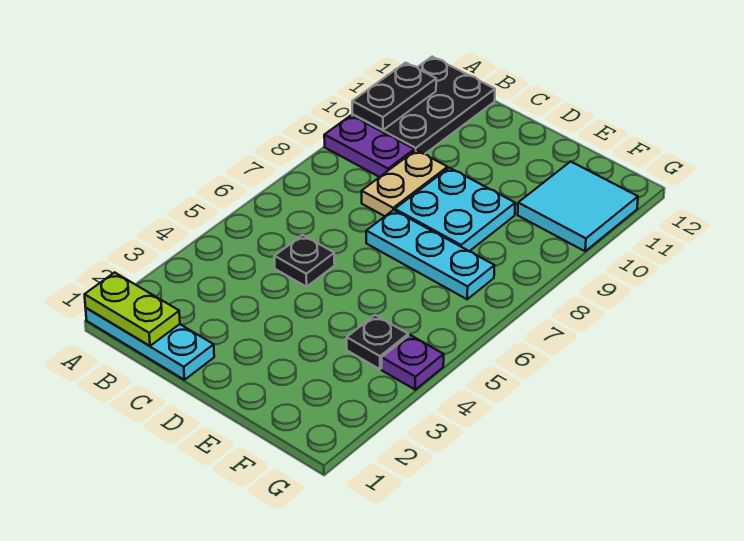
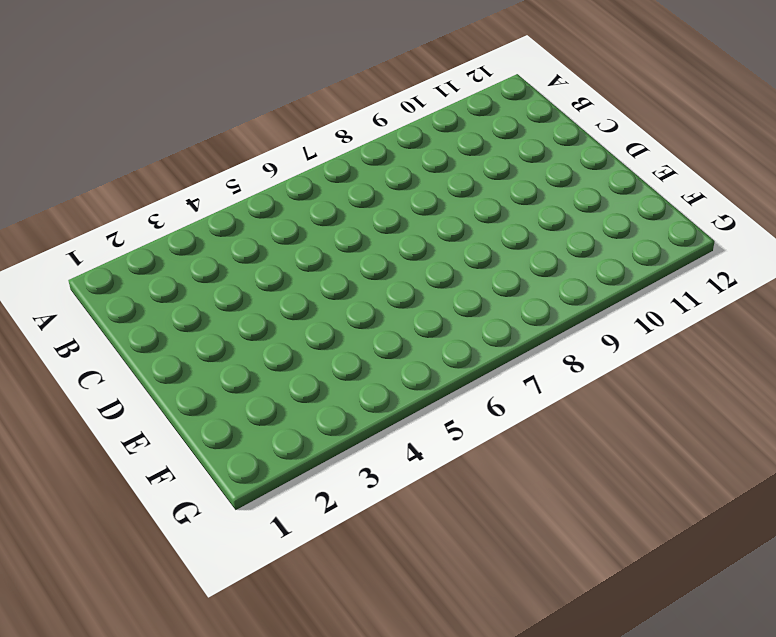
none -> cyan plate A1:C1 level 1
none -> purple plate A9:B9 level 1
none -> black plate A10:B12 level 1

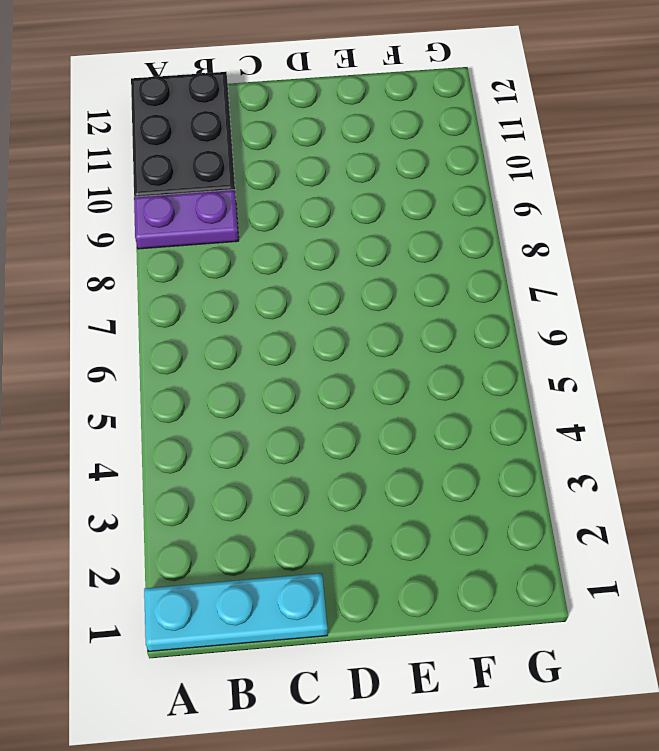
none -> black plate C5 level 1
none -> tan plate C8:C9 level 1
none -> cyan plate D7:F7 level 1

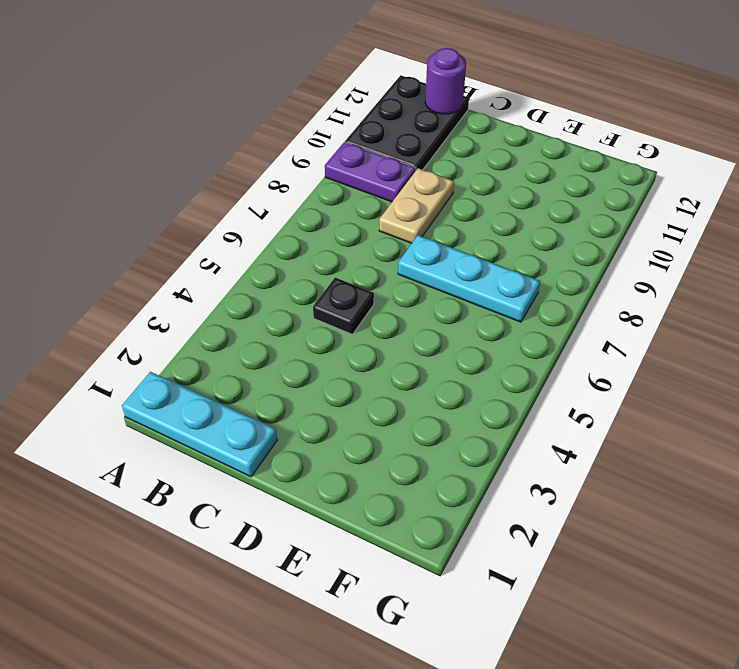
purple round brick B12 level 2 -> none
none -> cyan plate D8:E9 level 1
none -> black plate F4 level 1
none -> cyan tile F10:G11 level 1

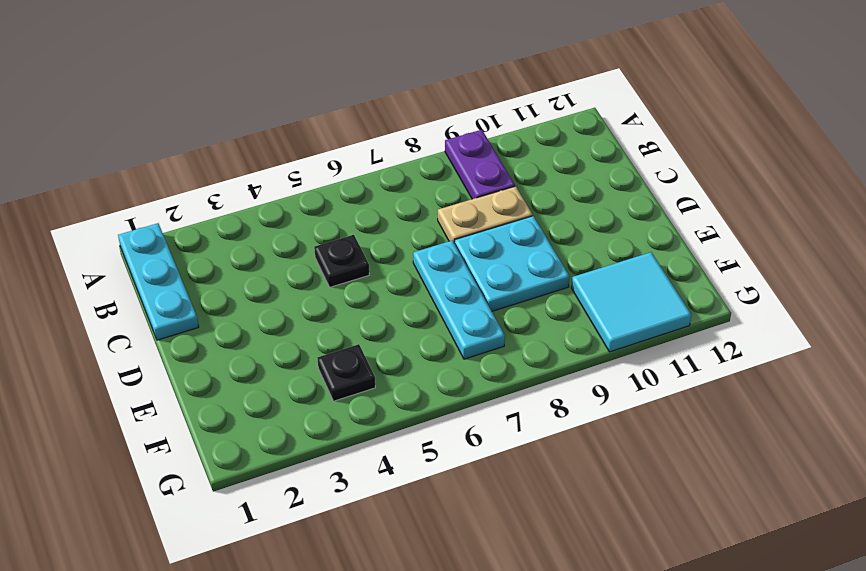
none -> black plate A10:B12 level 1
none -> purple plate G4 level 1
none -> lime plate A1:B1 level 2

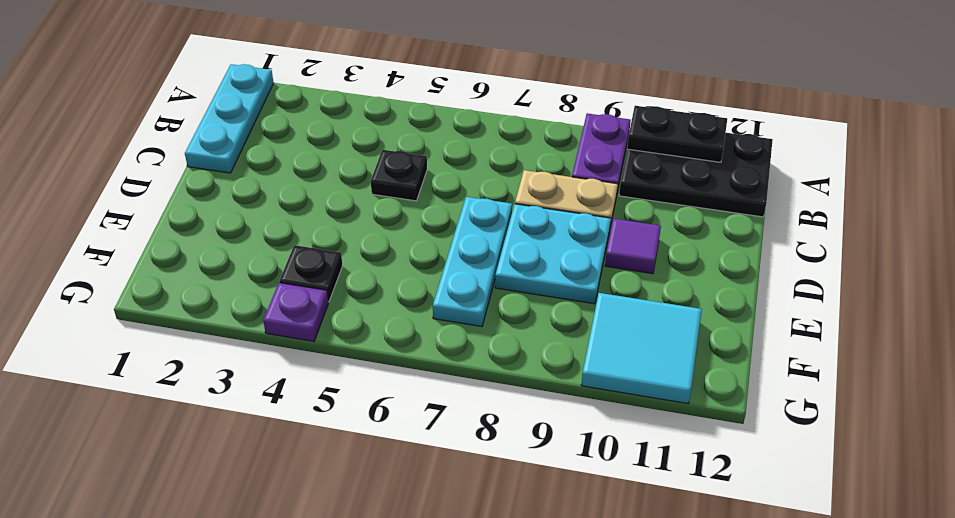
purple tile D10 level 1 -> none
none -> lime plate A1:B1 level 2

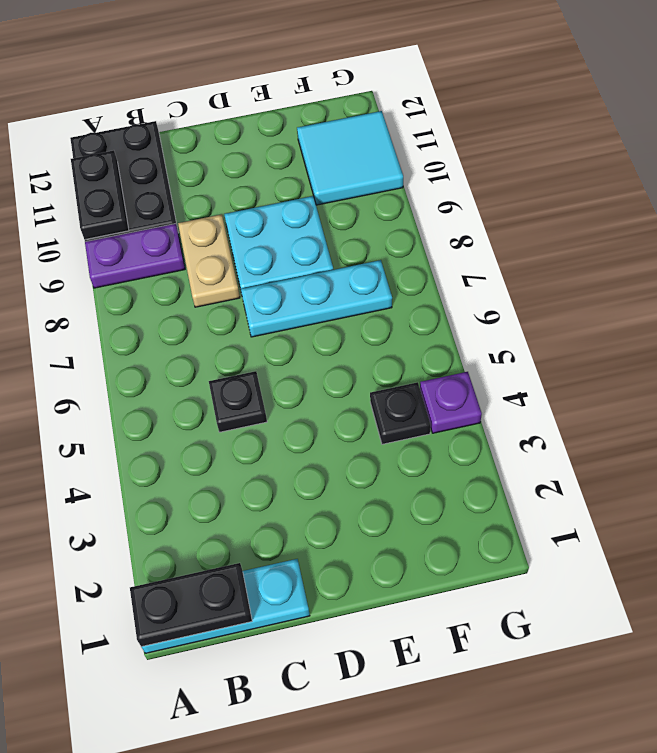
black plate A1:B1 level 2 -> lime plate A1:B1 level 2

